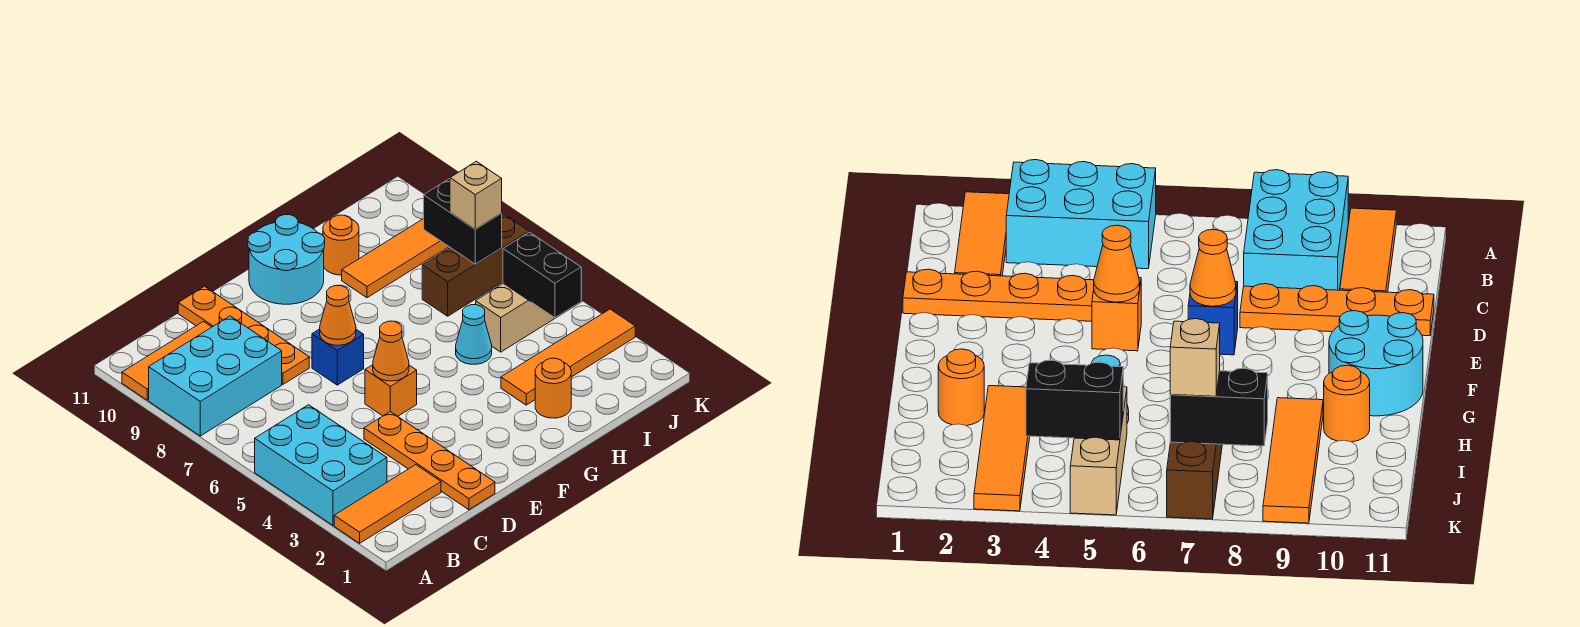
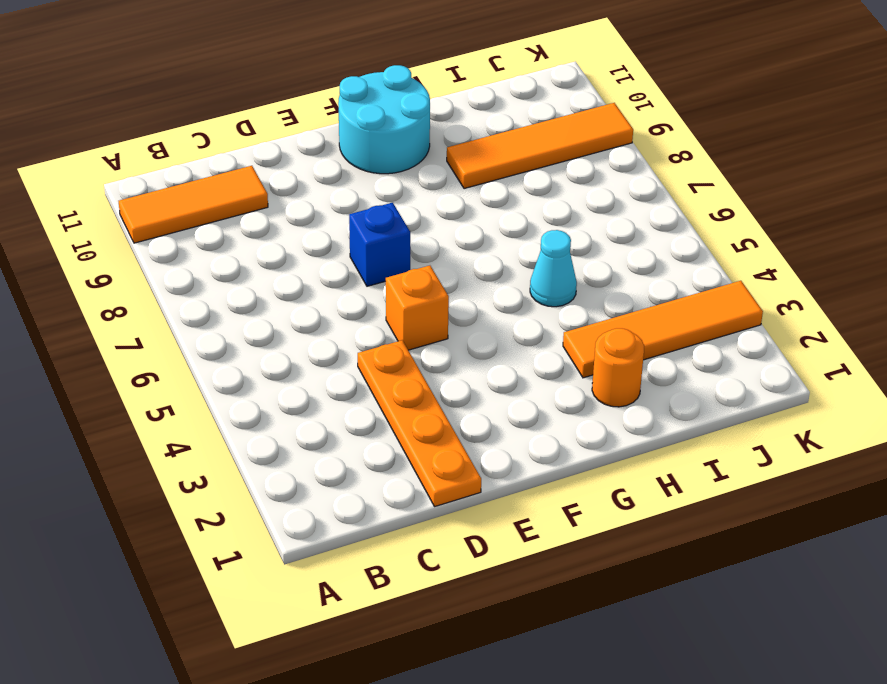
none -> orange tile A2:C2 level 1
none -> cyan brick A3:B5 level 1
none -> cyan brick A8:C9 level 1

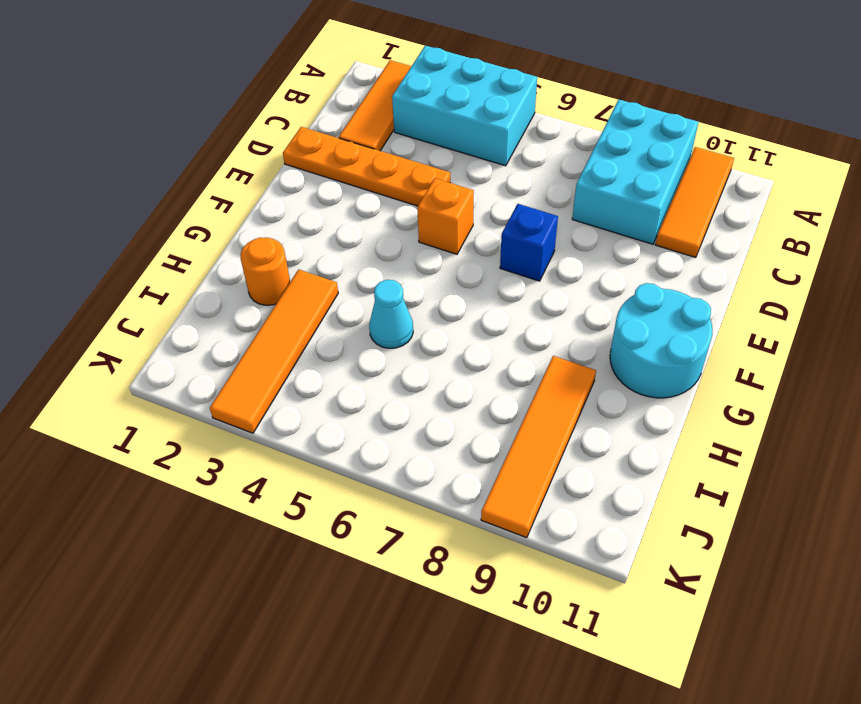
none -> orange plate D8:D11 level 1
none -> orange round brick H10 level 1
none -> tan brick I5:K5 level 1

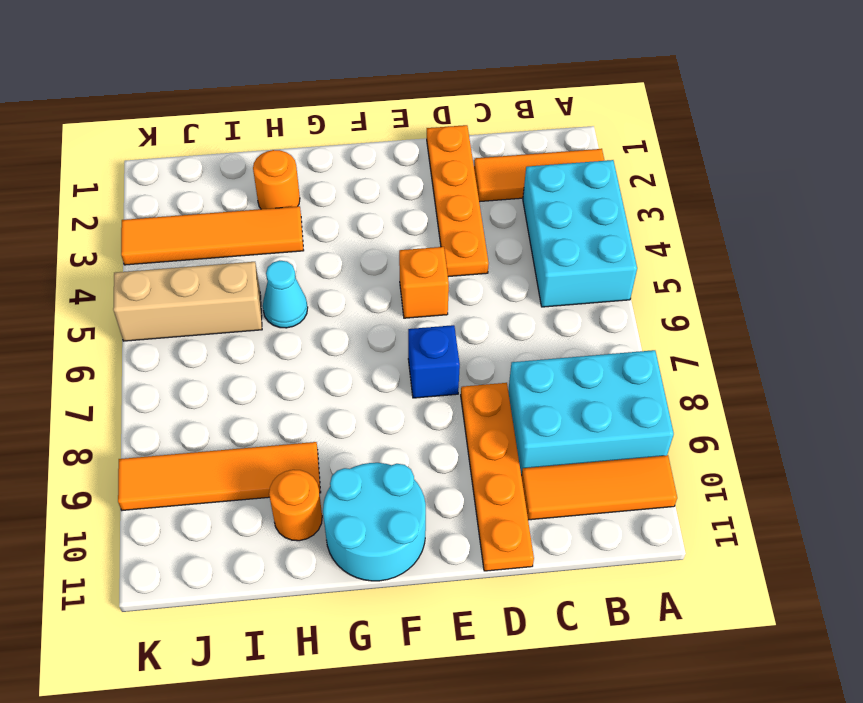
none -> brown brick I7:K7 level 1
none -> orange cone E5 level 2
none -> orange cone E7 level 2

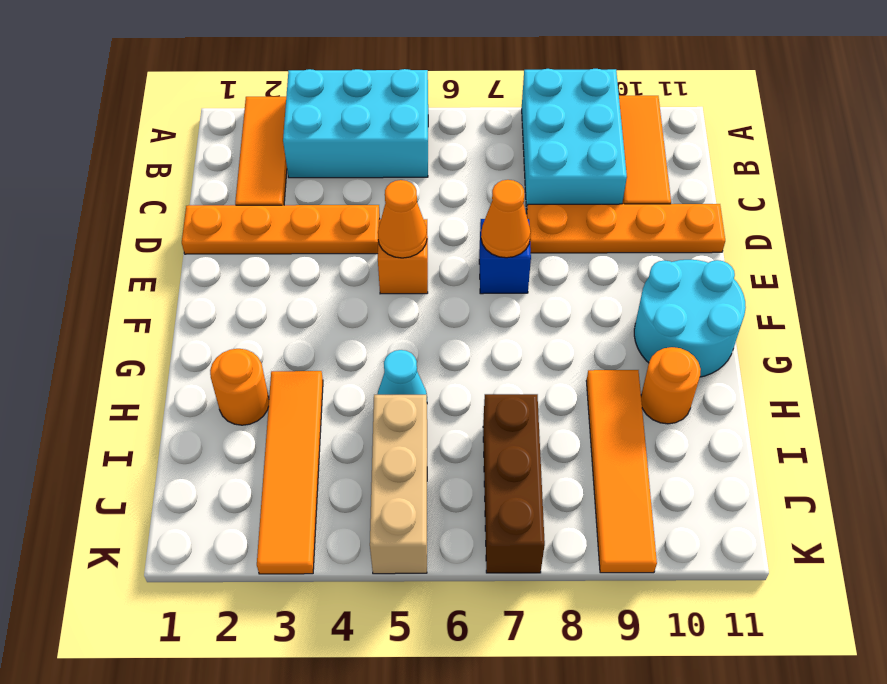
none -> black brick J4:J5 level 2
none -> black brick J7:J8 level 2
none -> tan brick J7 level 3

